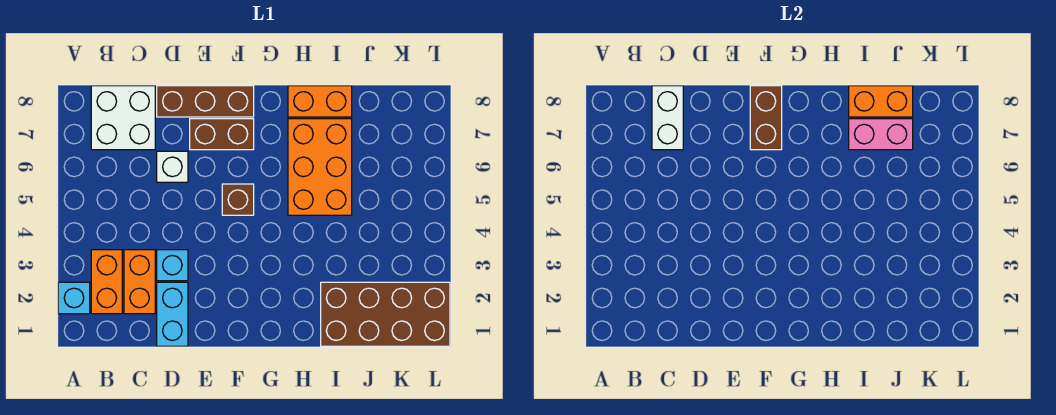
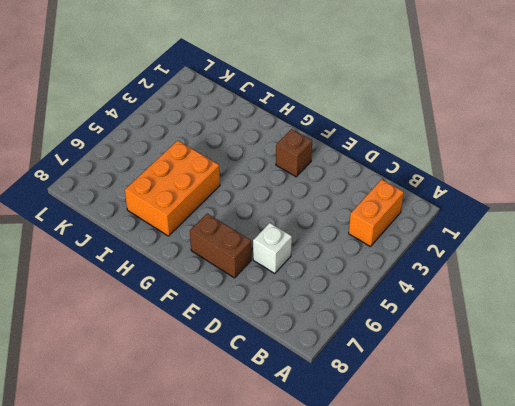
brown brick F2 level 1 -> brown brick F5 level 1
none -> cyan brick A2 level 1
none -> white brick B7:C8 level 1
none -> orange brick C2:C3 level 1

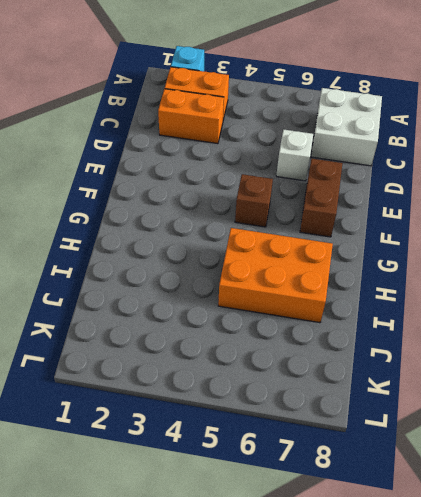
none -> cyan brick D1:D2 level 1
none -> cyan brick D3 level 1
none -> brown brick D8:F8 level 1

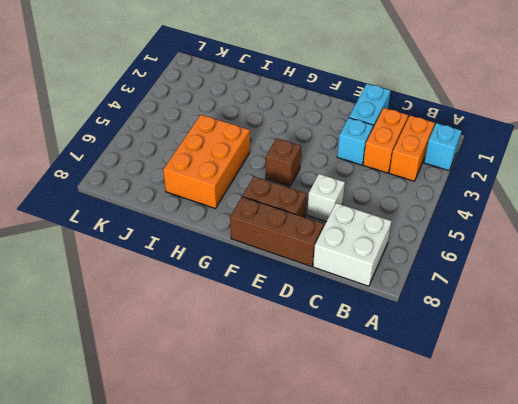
none -> orange brick H8:I8 level 1
none -> brown brick I1:L2 level 1
none -> white brick C7:C8 level 2

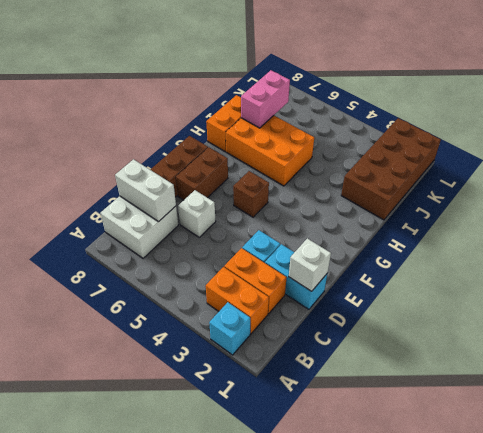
white brick D1 level 2 -> none
none -> brown brick F7:F8 level 2
none -> orange brick I8:J8 level 2

